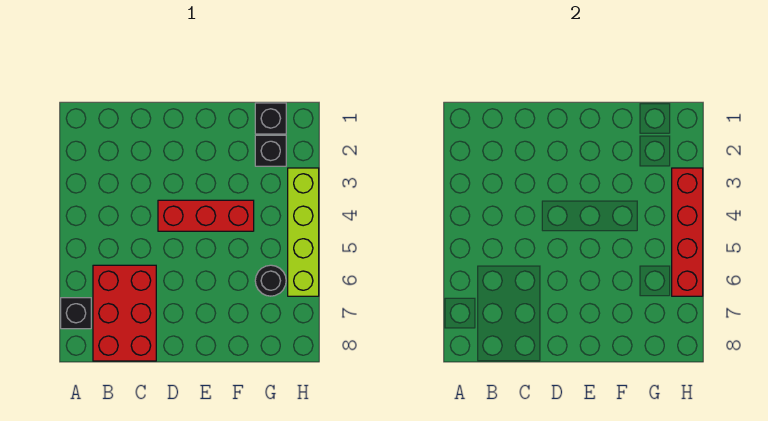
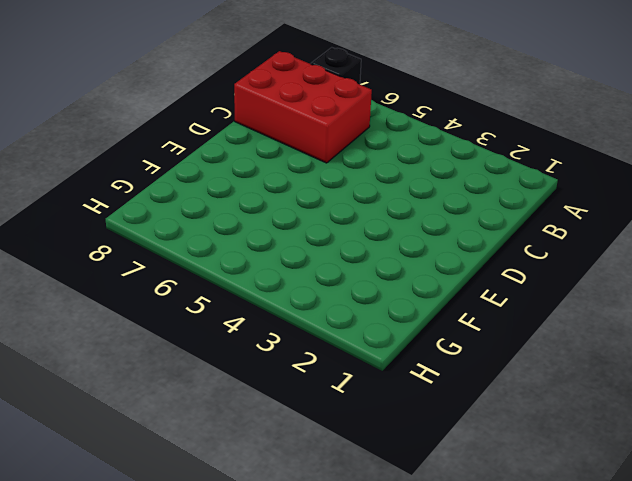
none -> red brick D4:F4 level 1
none -> black brick G1 level 1

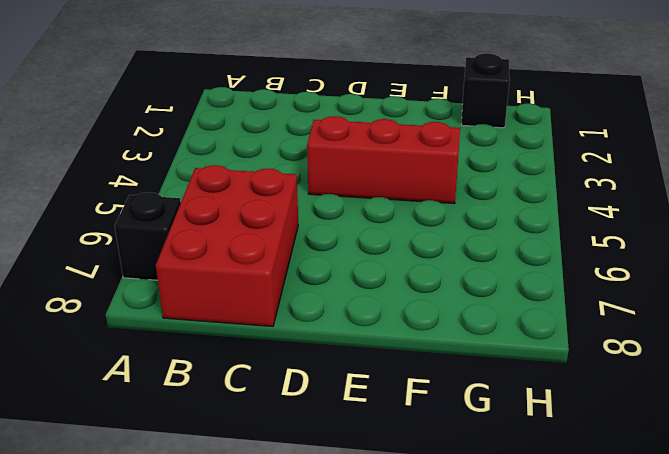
none -> black brick G2 level 1
none -> black round brick G6 level 1

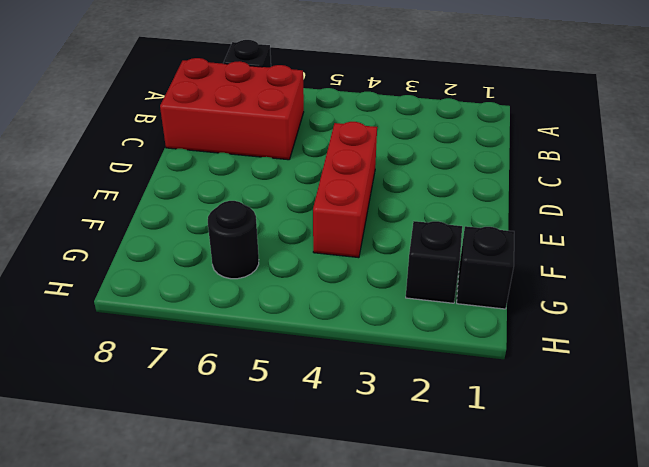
none -> lime brick H3:H6 level 1
none -> red brick H3:H6 level 2

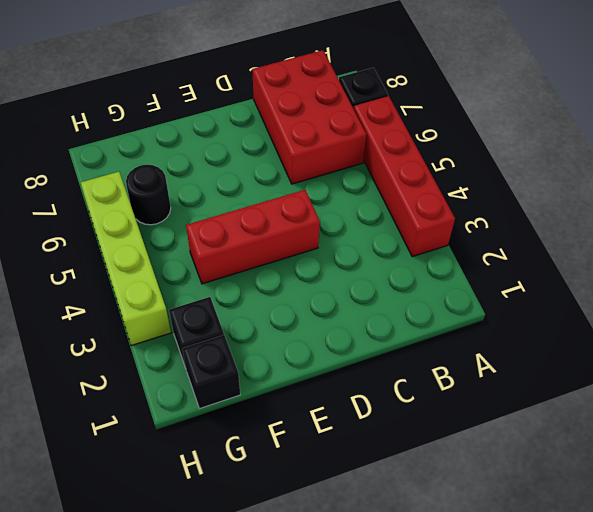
red brick A3:A6 level 1 -> red brick H3:H6 level 2

